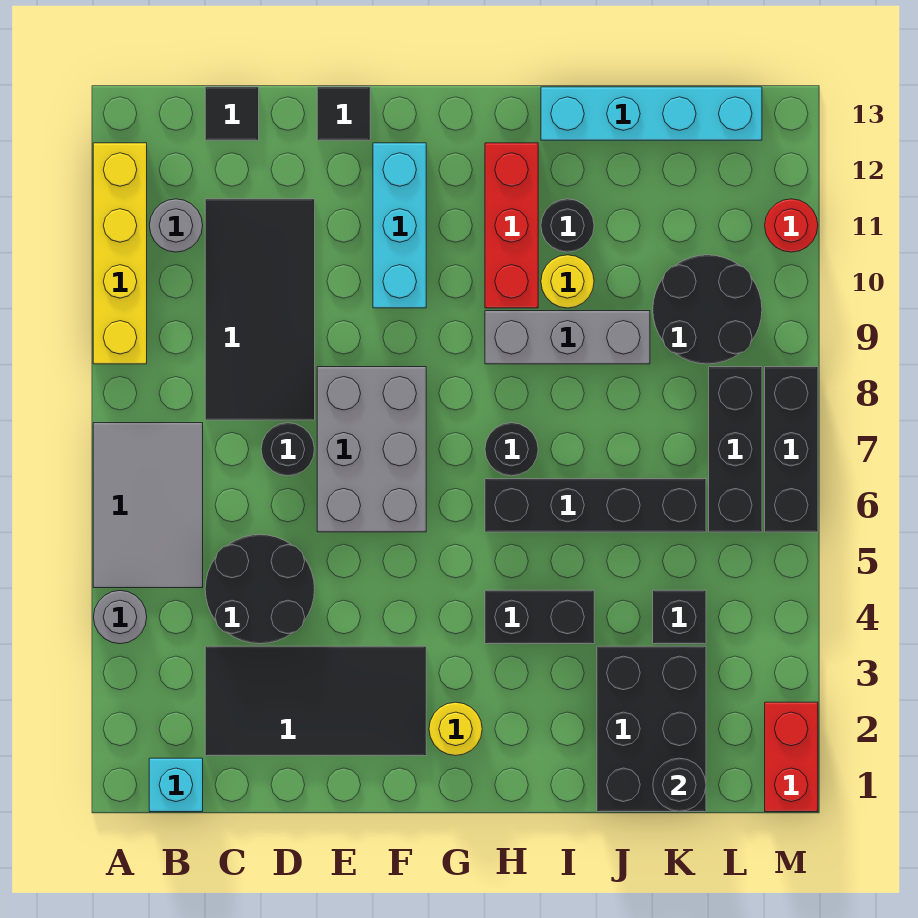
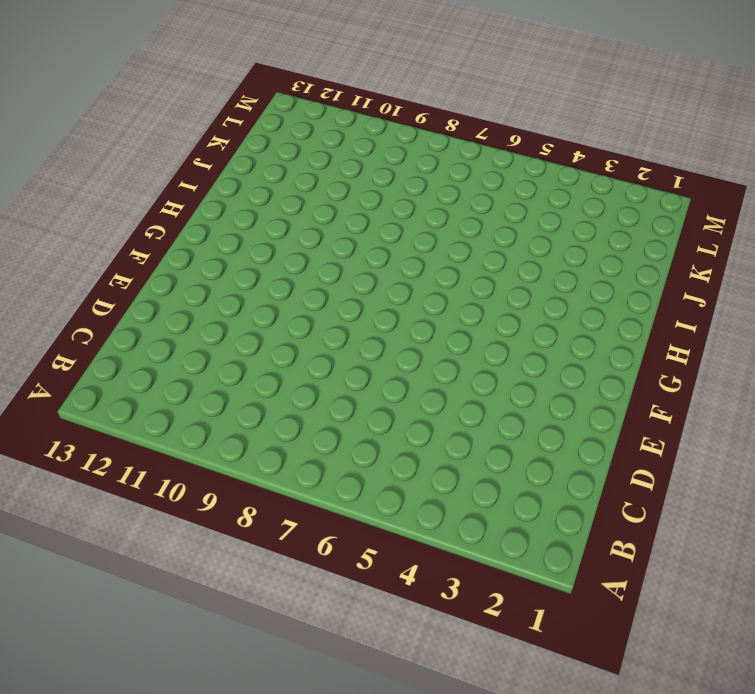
none -> grey round brick A4 level 1
none -> grey tile A5:B7 level 1
none -> yellow brick A9:A12 level 1
none -> cyan brick B1 level 1

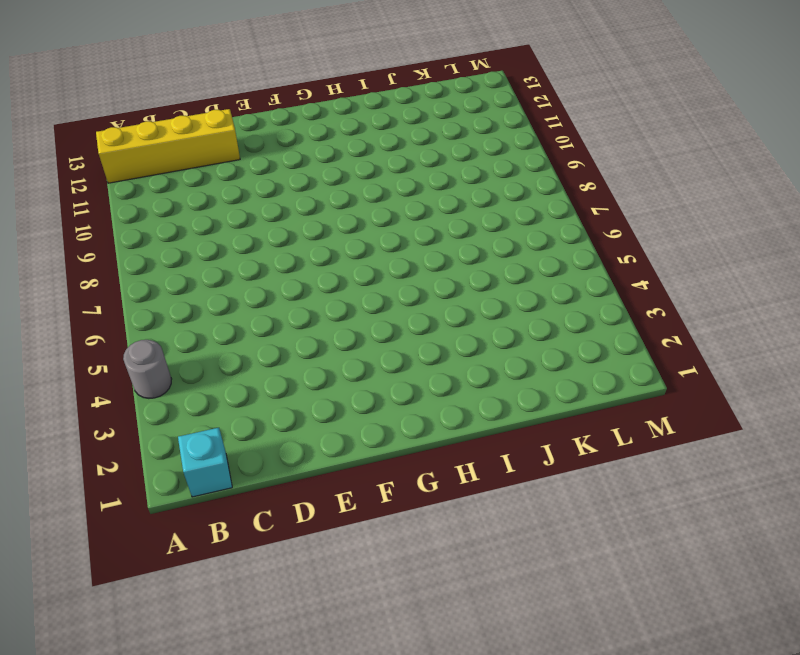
yellow brick A12:D12 level 1 -> yellow brick A9:A12 level 1
none -> grey tile A5:B7 level 1
none -> grey round brick B11 level 1
none -> black tile C2:F3 level 1
none -> black round brick C4:D5 level 1

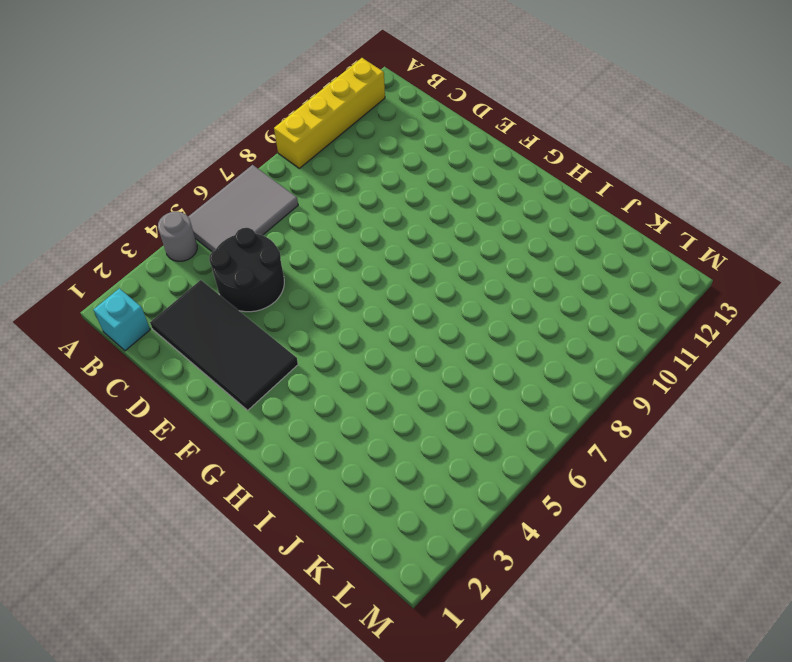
none -> grey round brick B11 level 1
none -> black tile C8:D11 level 1
none -> black tile C13 level 1
none -> black round brick D7 level 1

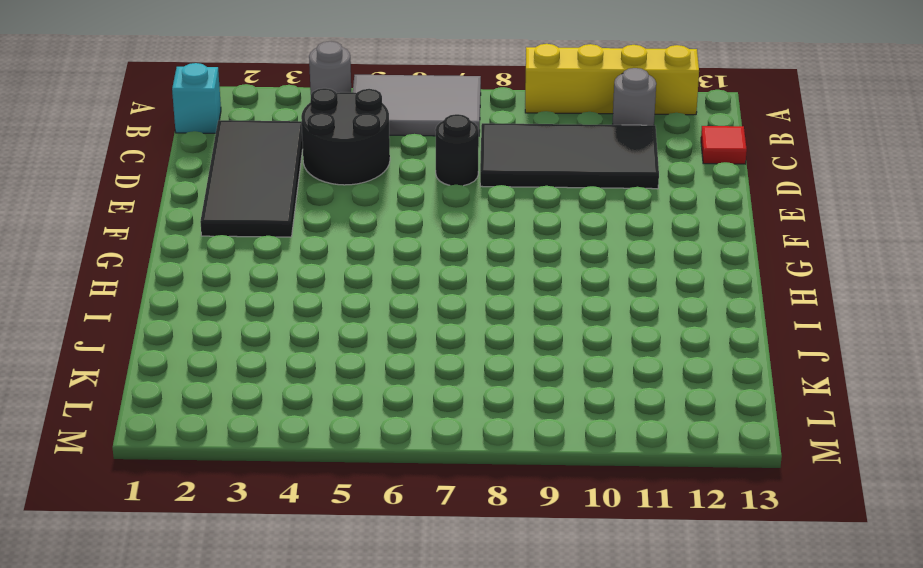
red tile C13 level 1 -> black tile C13 level 1
none -> grey brick E6:F8 level 1
none -> black tile E13 level 1
none -> cyan brick F10:F12 level 1
none -> yellow round brick G2 level 1

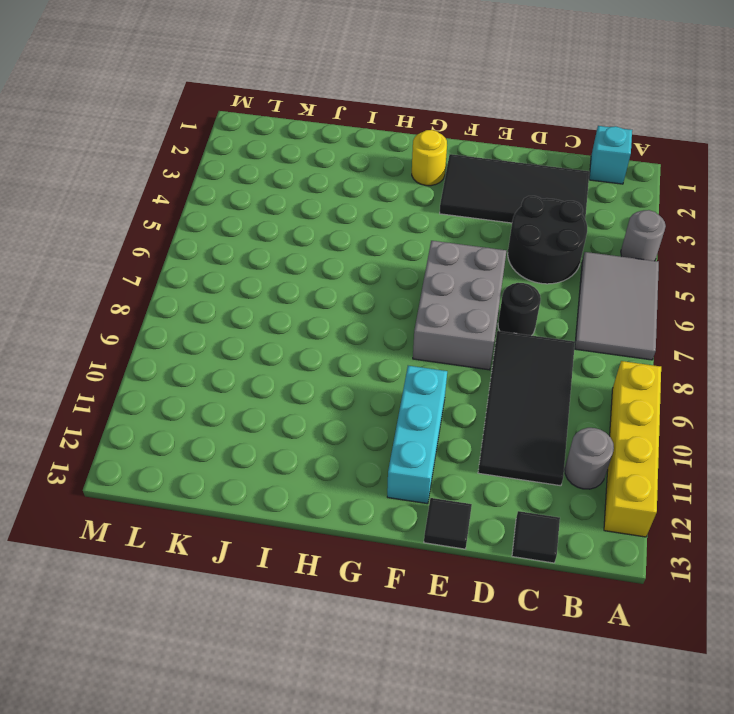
none -> black brick H4:I4 level 1
none -> black brick H6:K6 level 1
none -> black round brick H7 level 1
none -> grey brick H9:J9 level 1

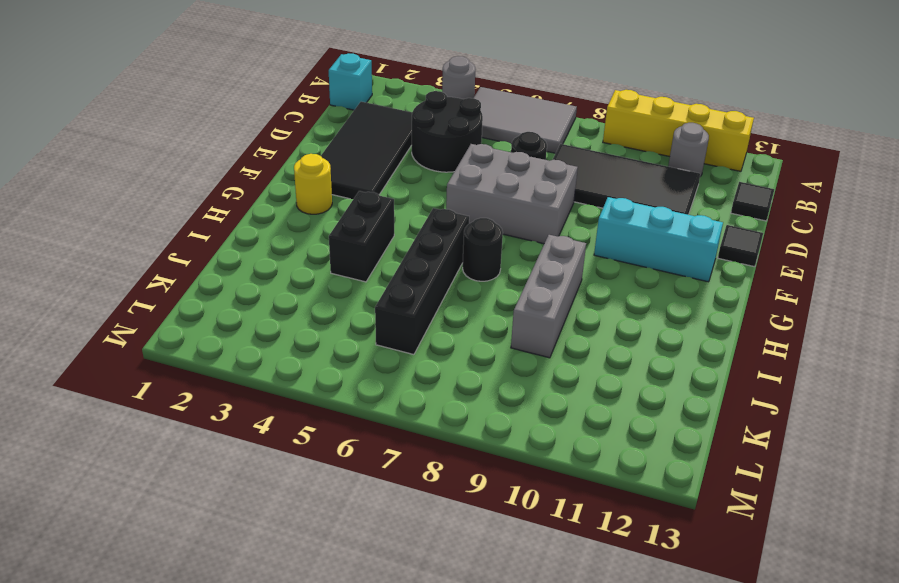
none -> red brick H10:H12 level 1
none -> yellow round brick I10 level 1
none -> black round brick I11 level 1
none -> cyan brick I13:L13 level 1

